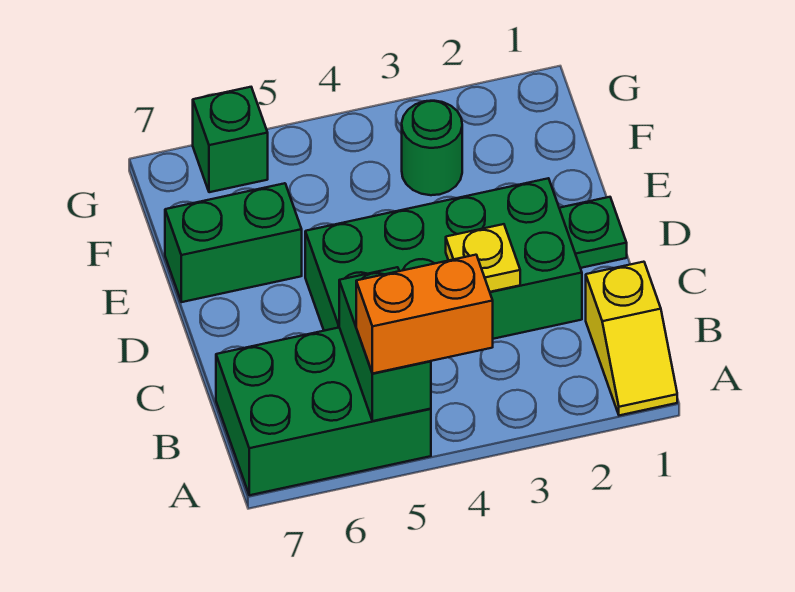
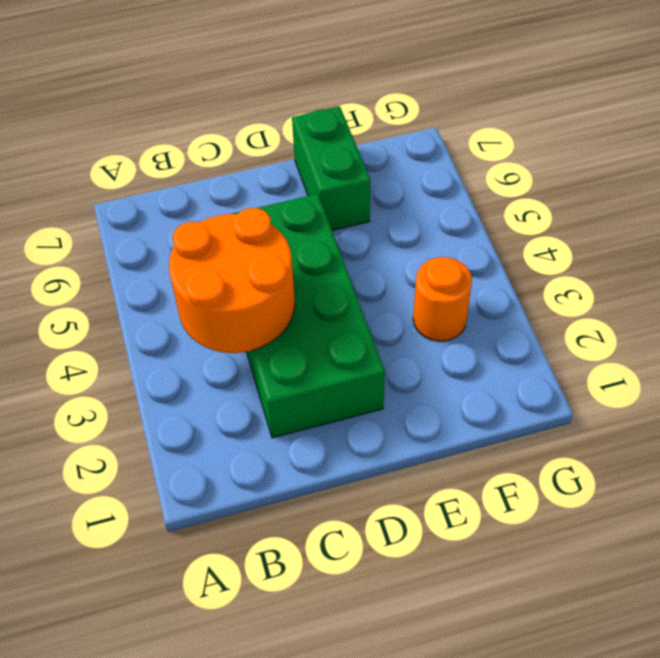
orange round brick B3:C4 level 2 -> yellow plate C3 level 2
orange round brick F3 level 1 -> green round brick F3 level 1
none -> yellow slope A1:B1 level 1 top B
none -> green brick A5:B7 level 1

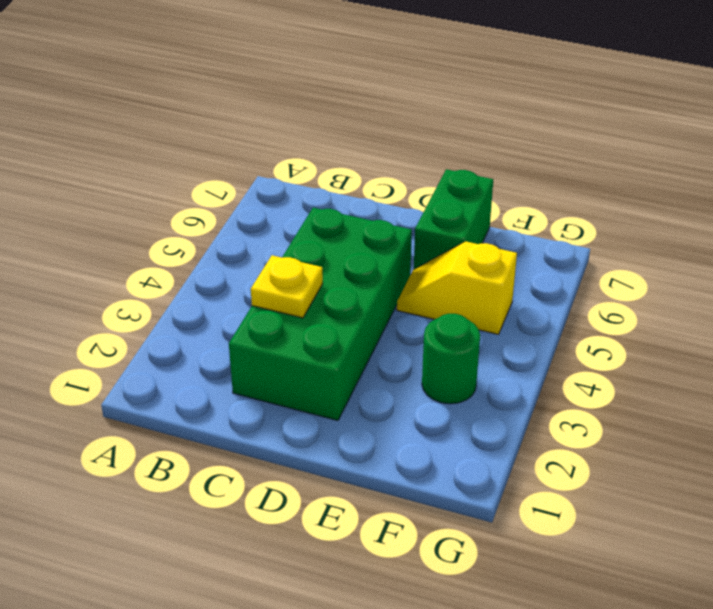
yellow slope E5:F5 level 1 top F -> yellow slope A1:B1 level 1 top B
none -> green brick A5:B7 level 1
none -> green plate D1 level 1

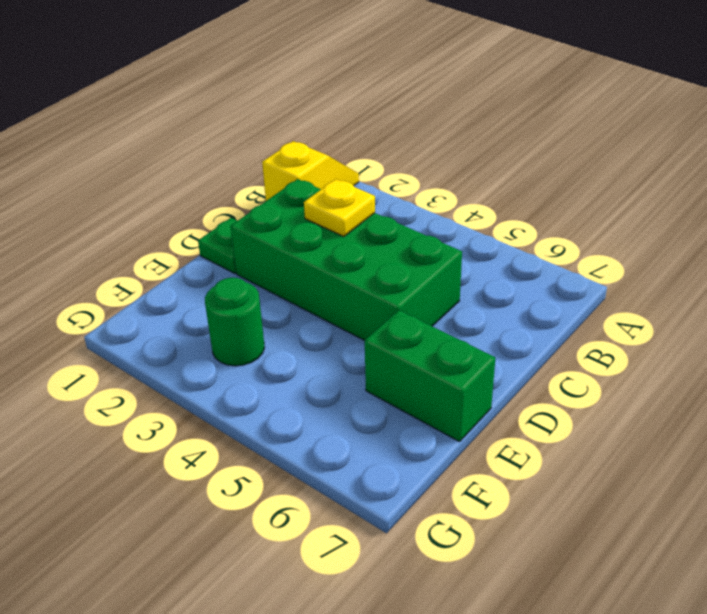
none -> green brick A5:B7 level 1
none -> green brick G6 level 1

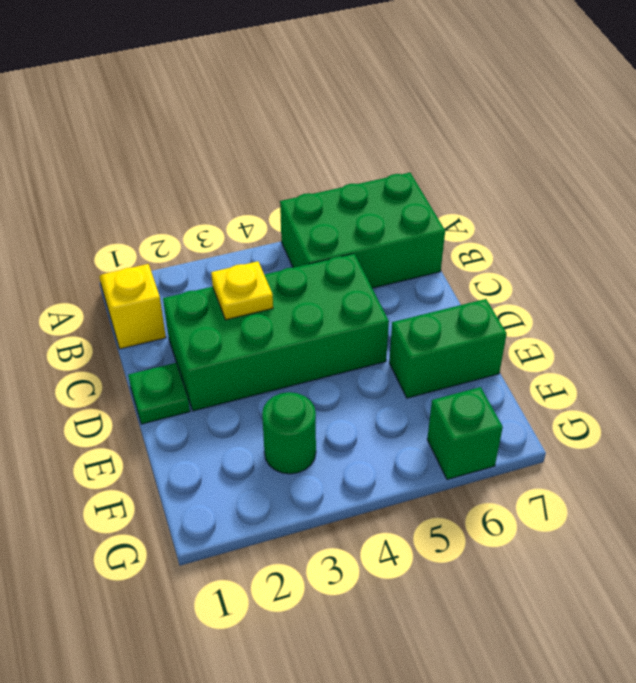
none -> green brick A5:B5 level 2
none -> orange brick A4:A5 level 3

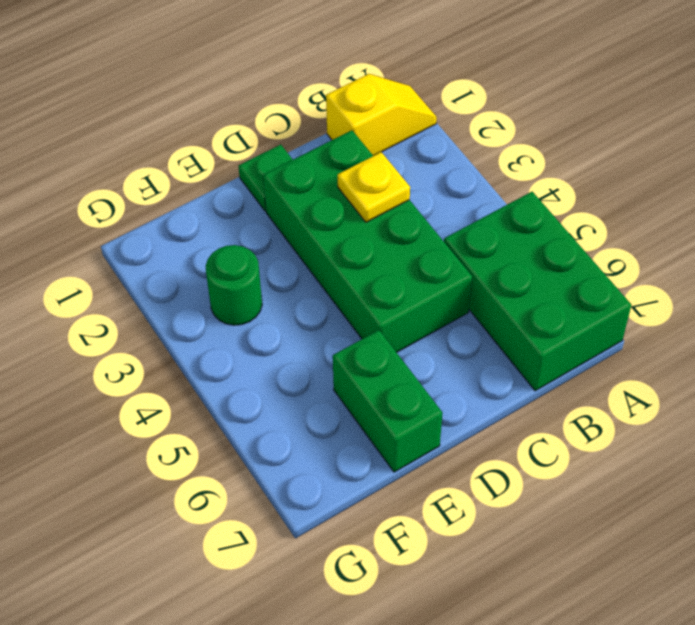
none -> green brick G6 level 1
none -> green brick A5:B5 level 2

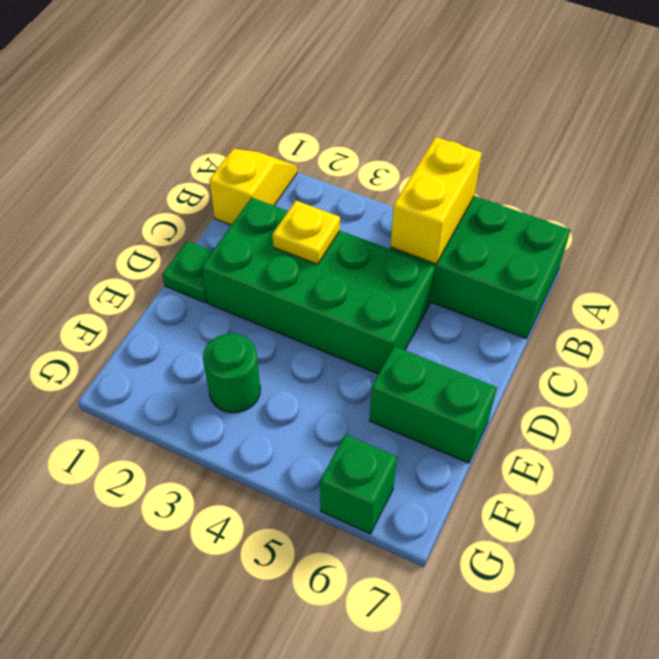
yellow brick A5:B5 level 2 -> green brick A5:B5 level 2
none -> orange brick A4:A5 level 3

